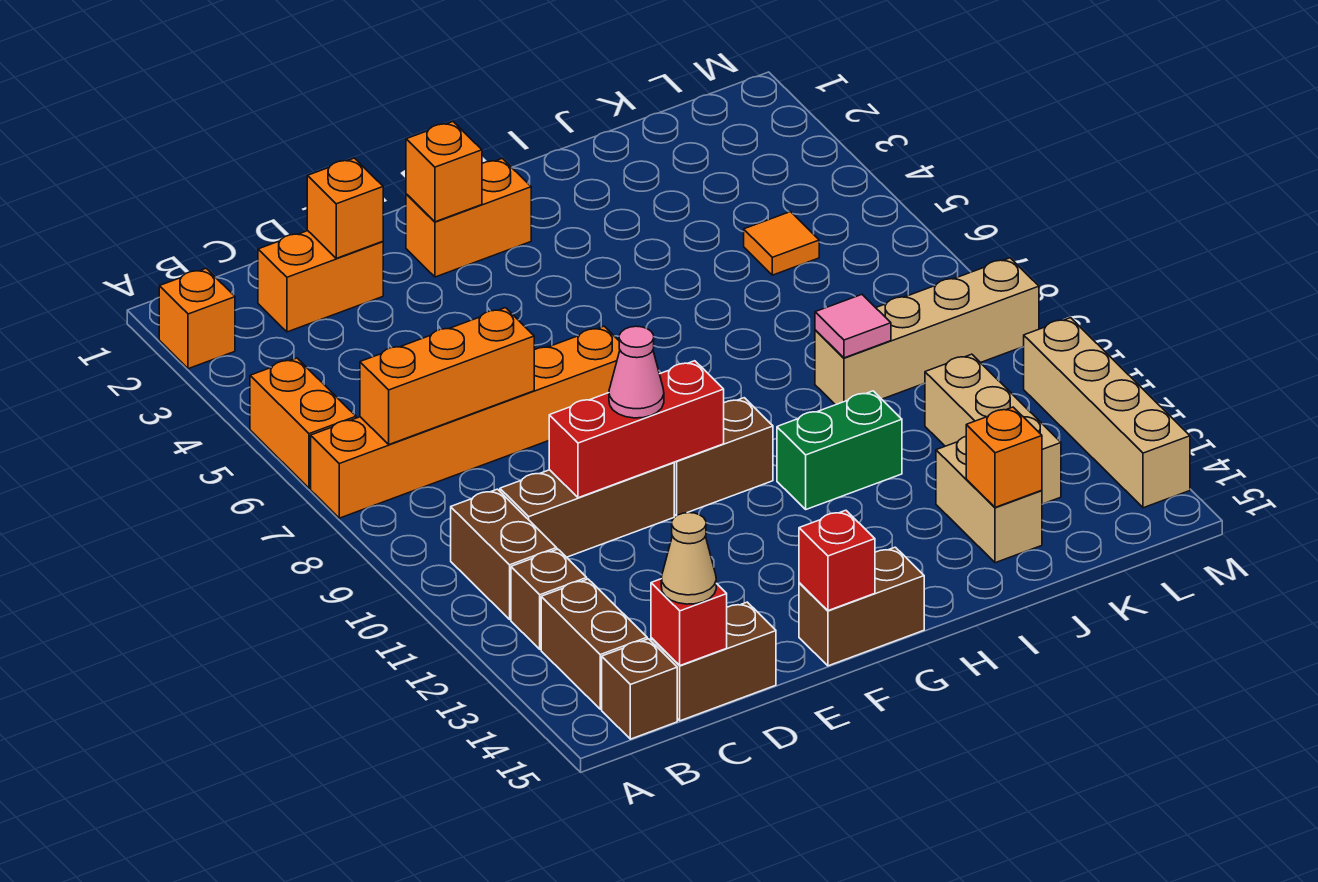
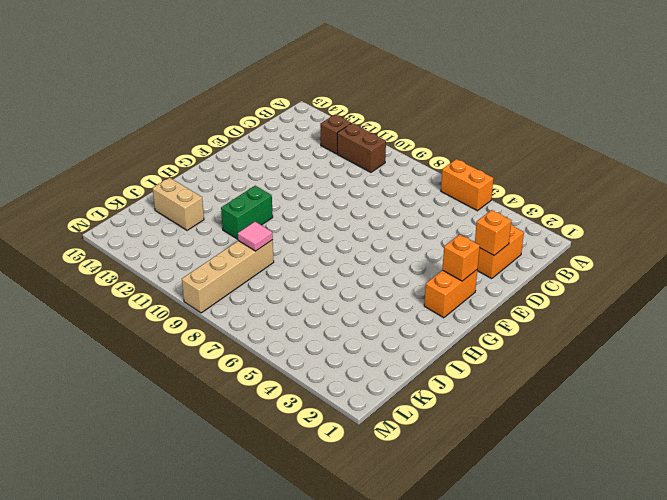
none -> orange brick A2 level 1
none -> orange brick A7:F7 level 1
none -> brown brick B13:B14 level 1

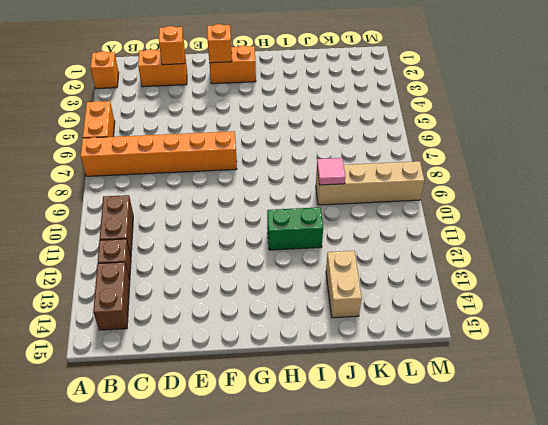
none -> brown brick B15 level 1
none -> brown brick C10:E10 level 1
none -> brown brick C15:D15 level 1

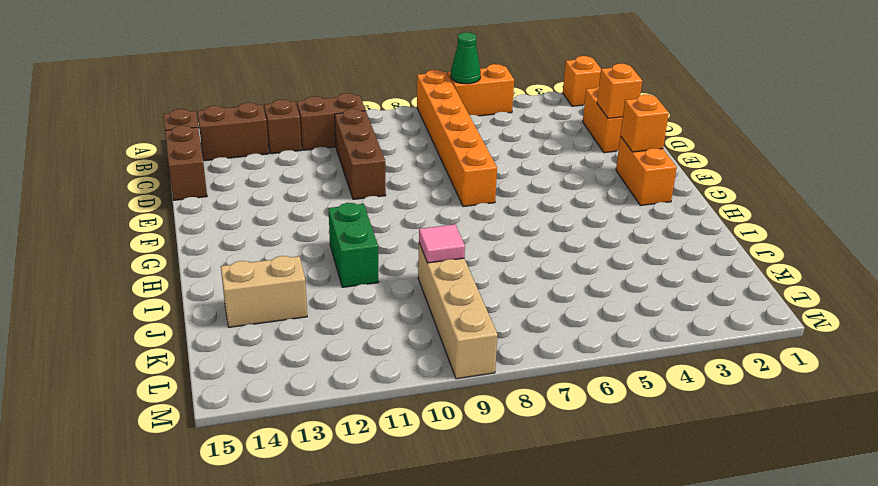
green cone A6 level 2 -> none
none -> brown brick F10:G10 level 1
none -> brown brick F15:G15 level 1
none -> orange tile K5 level 1

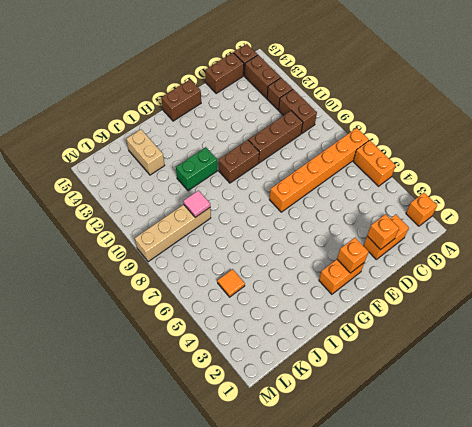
none -> tan brick K11:K13 level 1
none -> tan brick M11:M14 level 1
none -> orange brick B7:D7 level 2

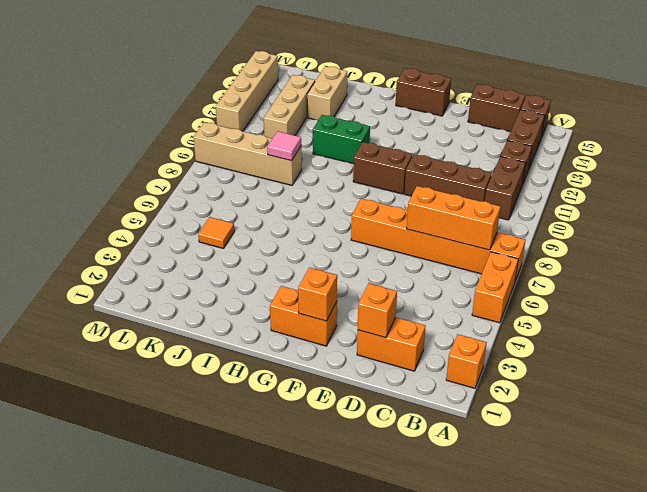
none -> red brick C15 level 2
none -> red brick D10:F10 level 2
none -> red brick F15 level 2

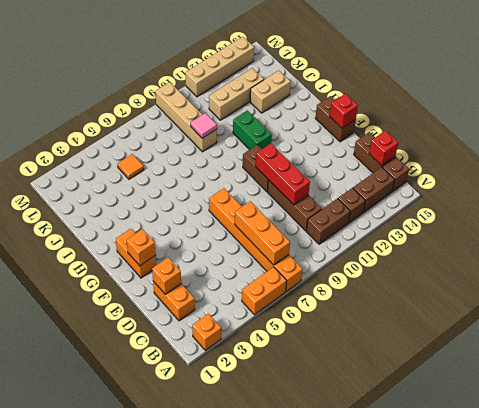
none -> orange brick J14 level 2
none -> tan cone C15 level 3
none -> pink cone E10 level 3

